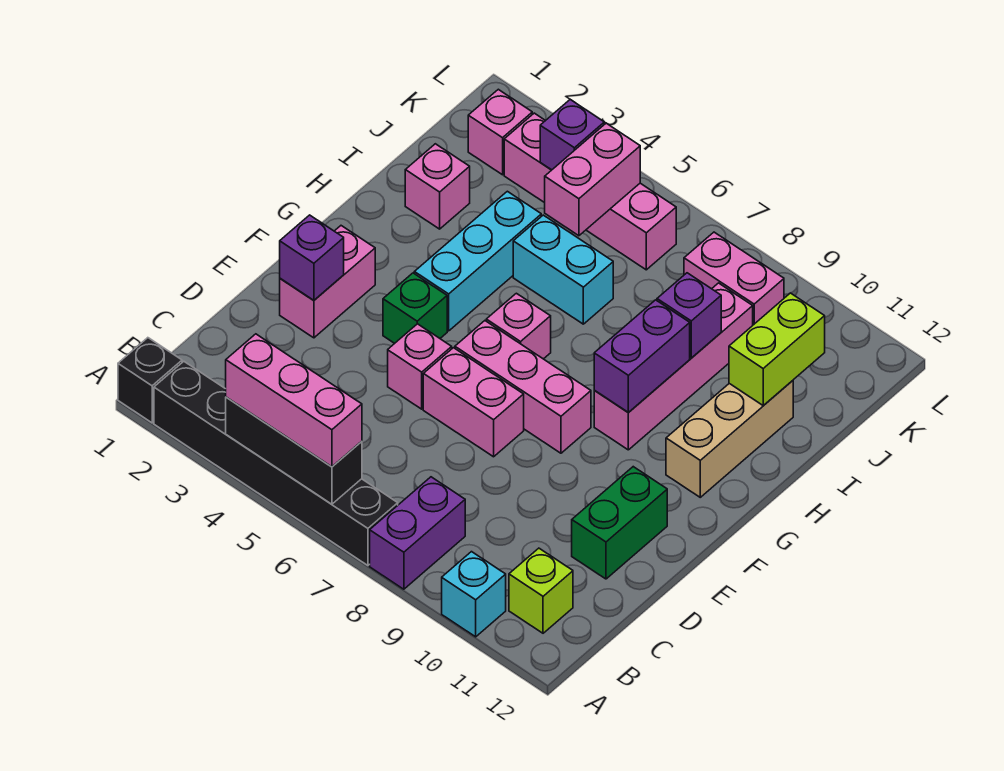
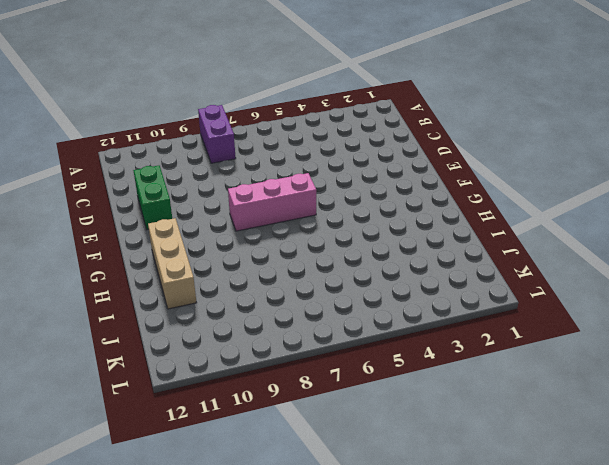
none -> black brick A1 level 1
none -> black brick A2:A7 level 1
none -> cyan brick A10 level 1

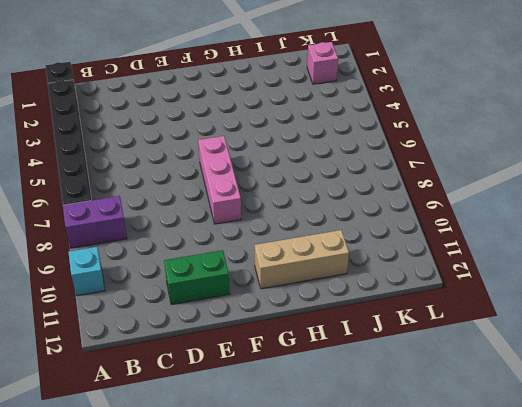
none -> lime brick B11 level 1
none -> pink brick E2:F2 level 1
none -> pink brick E5 level 1

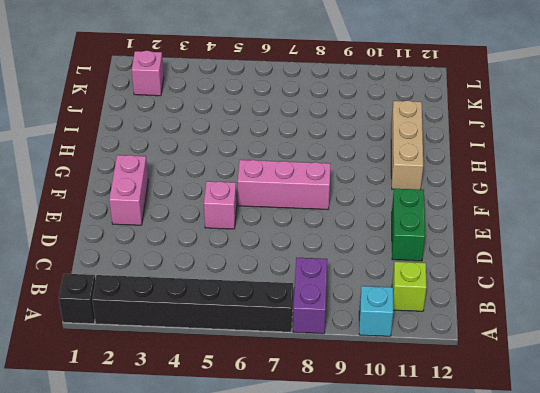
none -> pink brick E6:E7 level 1
none -> green brick F4 level 1
none -> cyan brick G4:I4 level 1

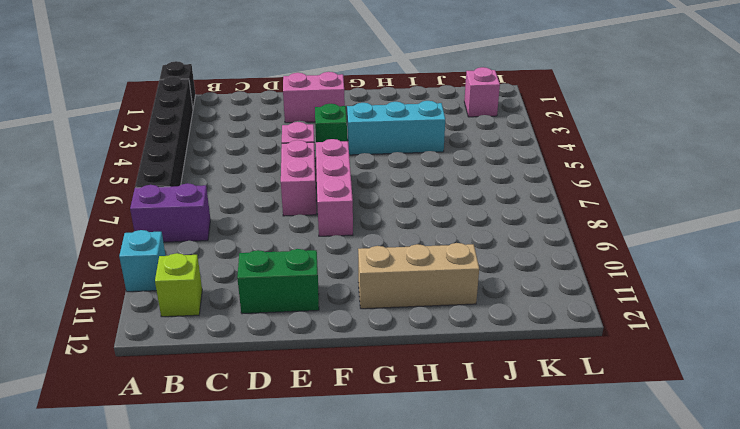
none -> pink brick G6 level 1
none -> pink brick G9:J9 level 1
none -> pink brick I2 level 1

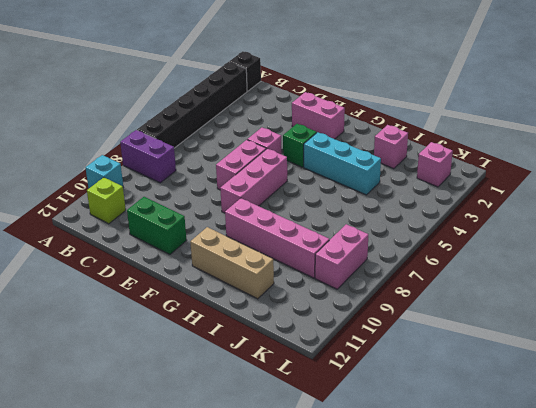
none -> pink brick G6 level 1
none -> cyan brick I5:I6 level 1
none -> pink brick K3:K6 level 1

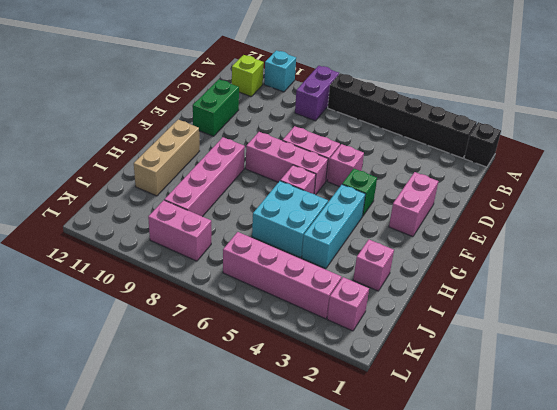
cyan brick H5:I6 level 1 -> cyan brick I5:I6 level 1
none -> black brick A4:A6 level 2
none -> purple brick E2 level 2
none -> purple brick G9:H9 level 2

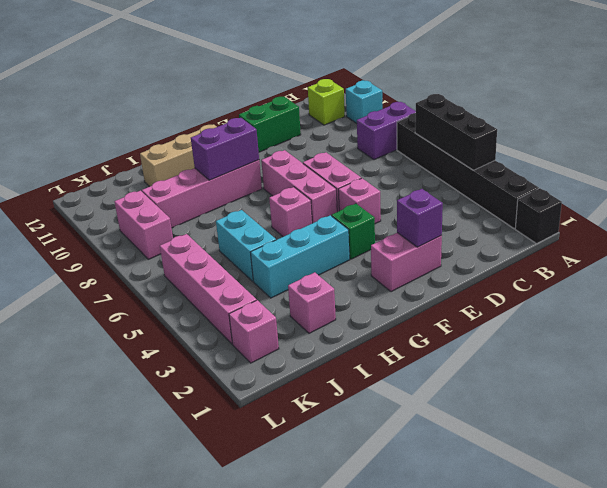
none -> purple brick I9 level 2
none -> lime brick I11:J11 level 2
none -> pink brick J5:K5 level 2

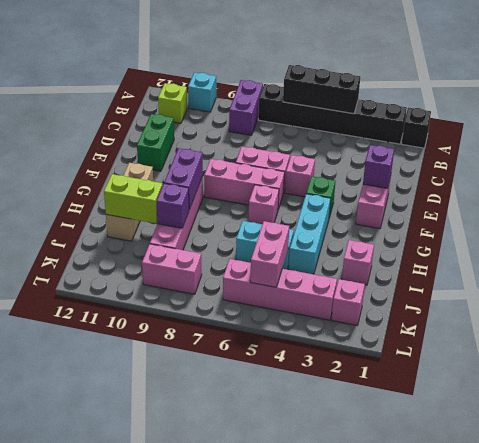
lime brick I10:I11 level 2 -> lime brick I11:J11 level 2
none -> purple brick K4 level 2
none -> pink brick A4:A6 level 3

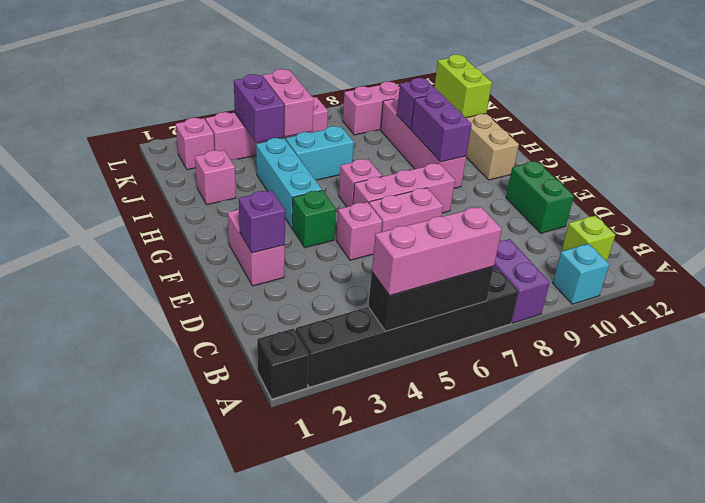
purple brick J4:K4 level 2 -> purple brick K4 level 2

